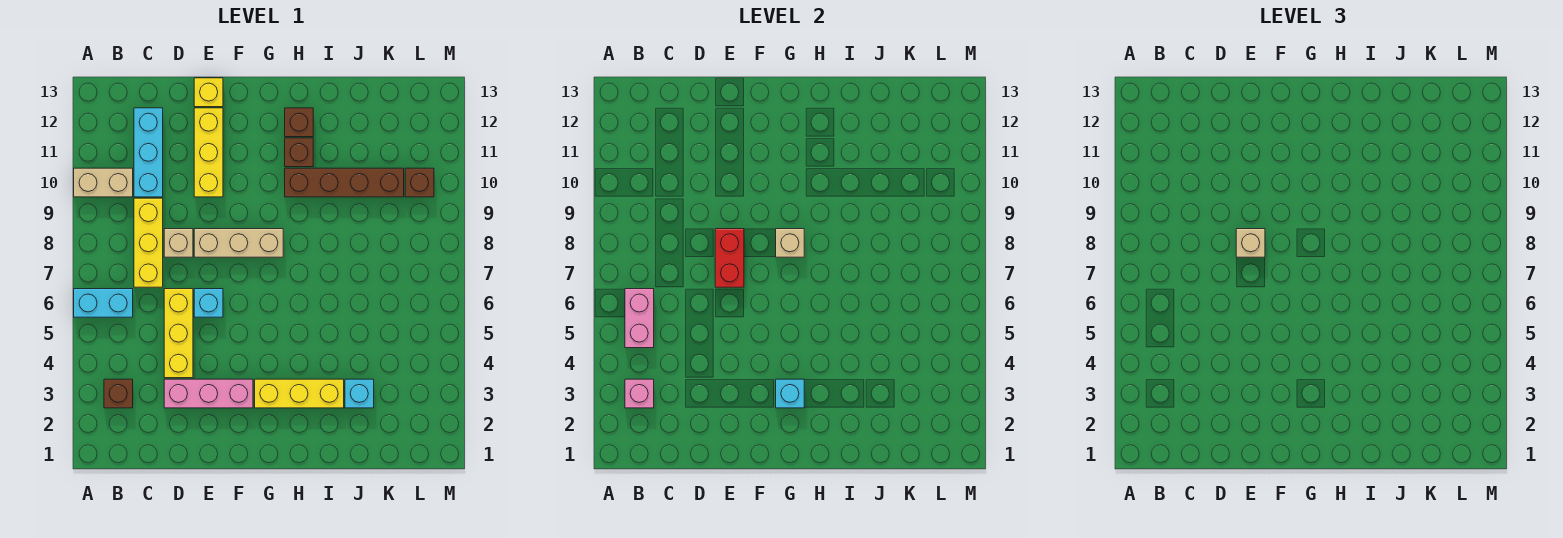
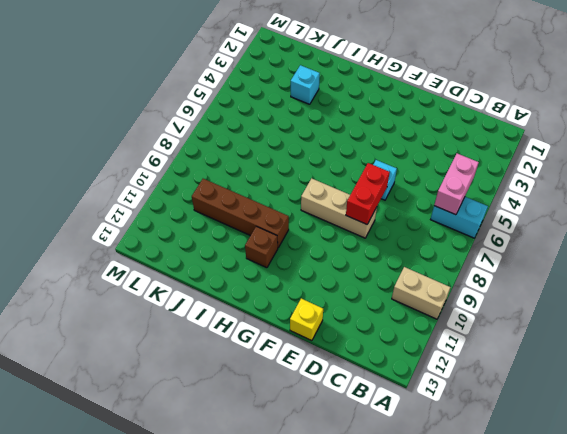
none -> brown brick B3 level 1
none -> yellow brick C7:C9 level 1
none -> cyan brick C10:C12 level 1

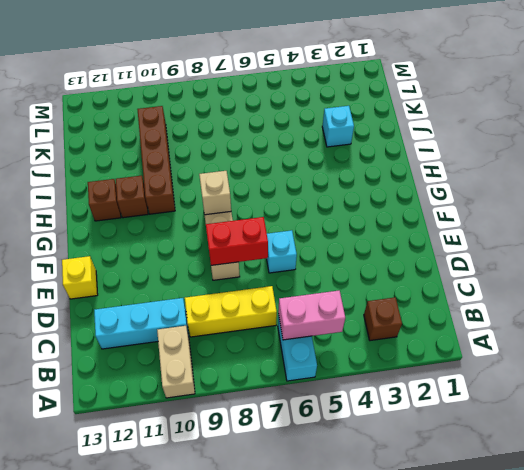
none -> pink brick D3:F3 level 1
none -> yellow brick D4:D6 level 1
none -> tan brick D8 level 1

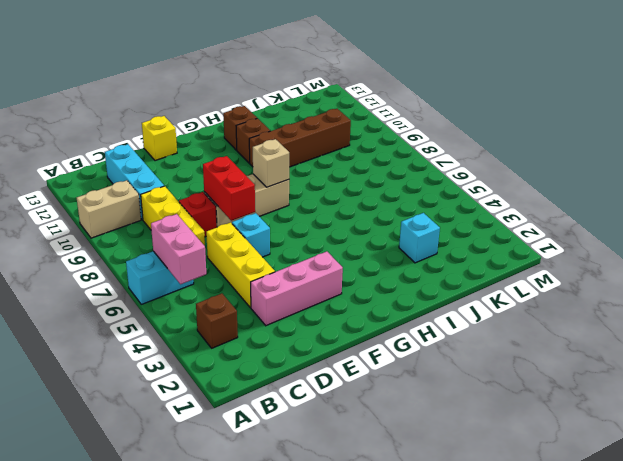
red brick D8 level 1 -> tan brick D8 level 1
none -> yellow brick E10:E12 level 1
none -> yellow brick G3:I3 level 1
none -> brown brick L10 level 1

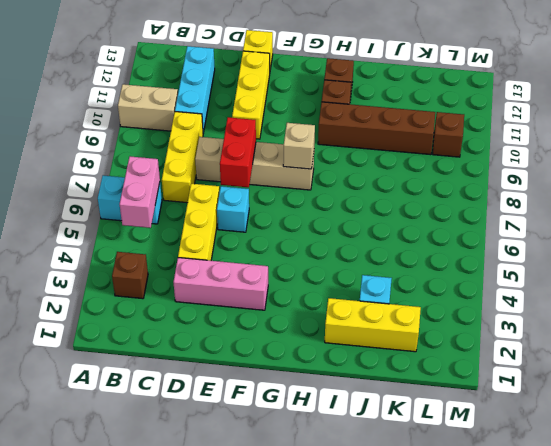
yellow brick I2:K2 level 1 -> yellow brick G3:I3 level 1
none -> pink brick B3 level 2
none -> cyan brick G3 level 2
none -> tan brick E8 level 3

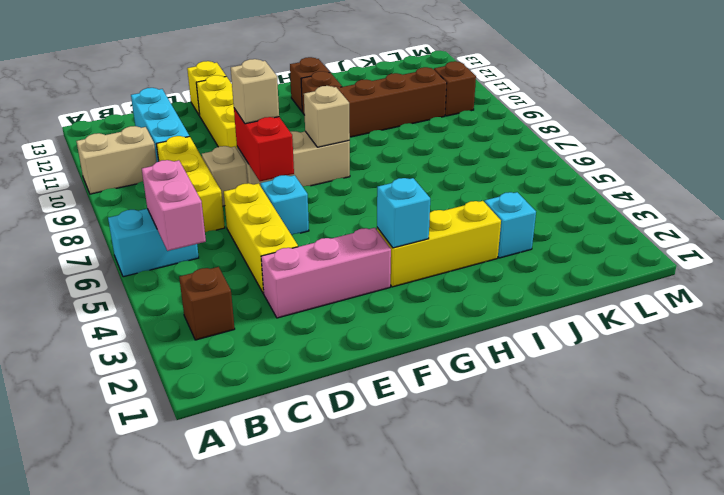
none -> pink brick B3 level 2

